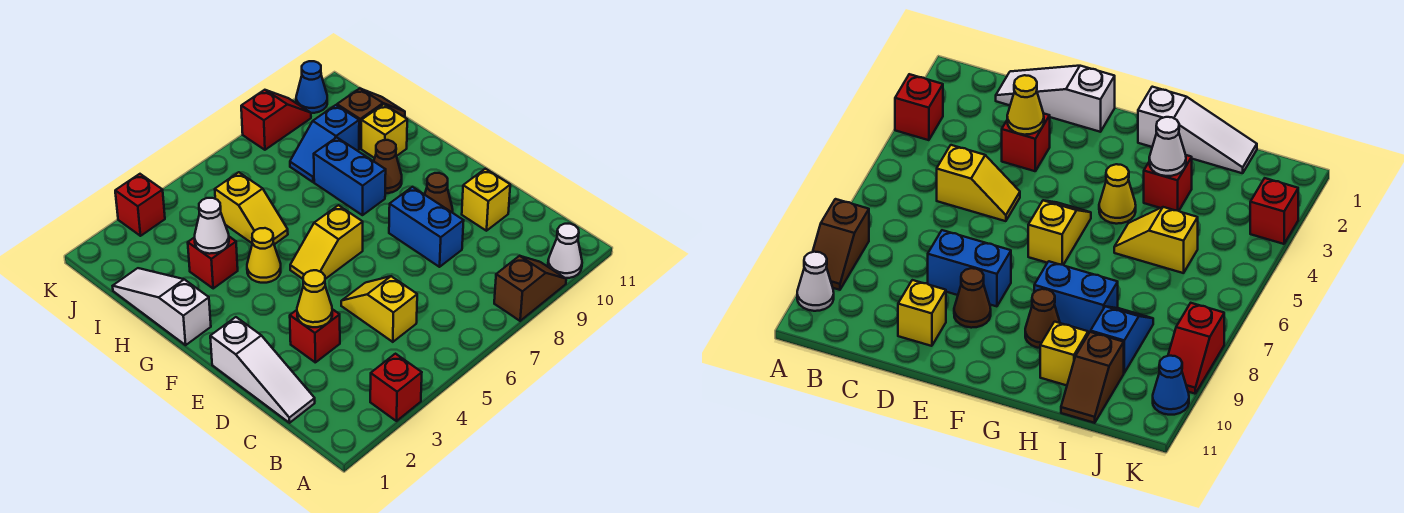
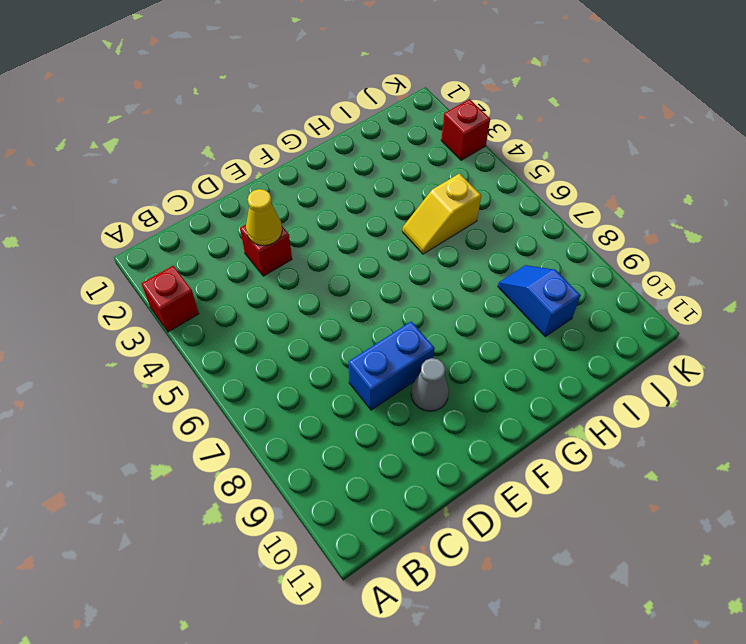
grey cone E9 level 1 -> brown cone E9 level 1
none -> brown slope A8:A9 level 1 top 8
none -> white cone A10 level 1
none -> white slope C1:E1 level 1 top E

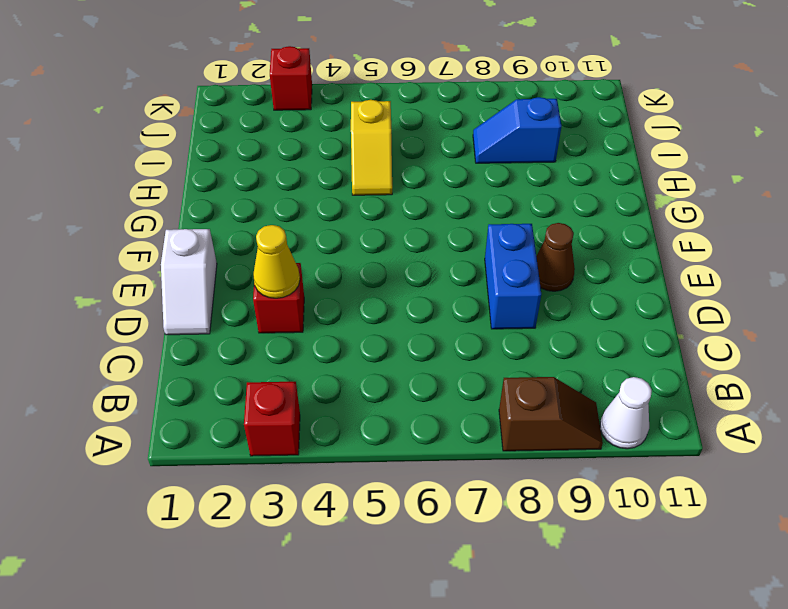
white slope D1:E1 level 1 top E -> white slope C1:E1 level 1 top E
none -> yellow slope C5:D5 level 1 top C
none -> yellow brick D10 level 1
none -> yellow slope F5:F6 level 1 top 6

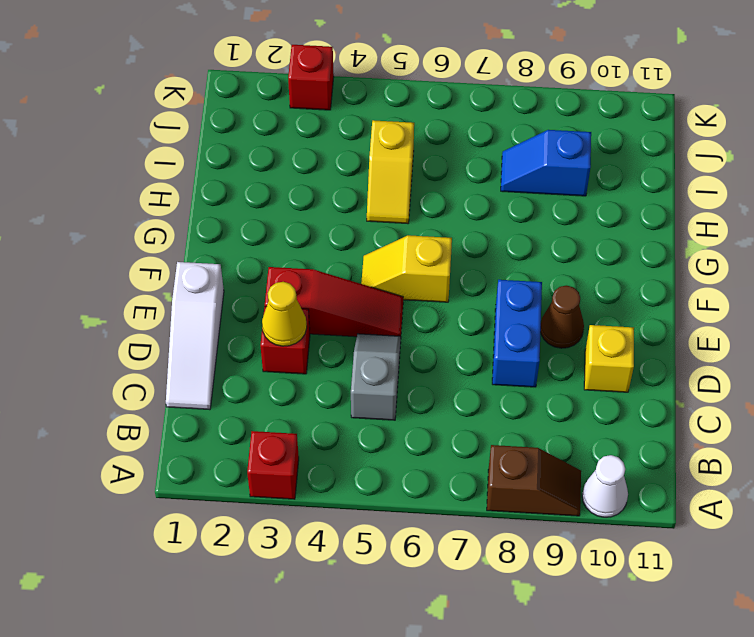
grey slope C5:D5 level 1 top C -> yellow slope C5:D5 level 1 top C
red slope E3:E5 level 1 top 3 -> none
none -> white slope G1:I1 level 1 top G
none -> yellow cone G4 level 1
none -> blue brick G8:H8 level 1

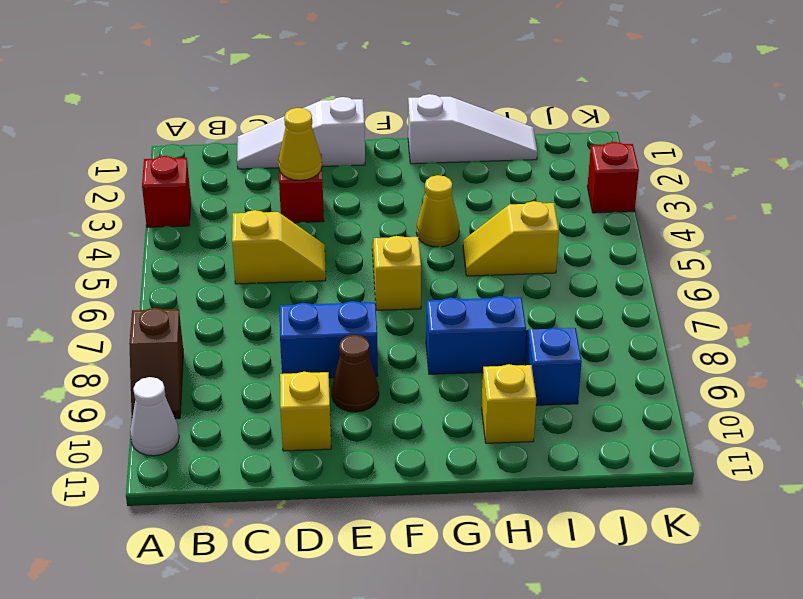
none -> brown cone G9 level 1
none -> red brick H3 level 1
none -> brown slope I10:I11 level 1 top 10

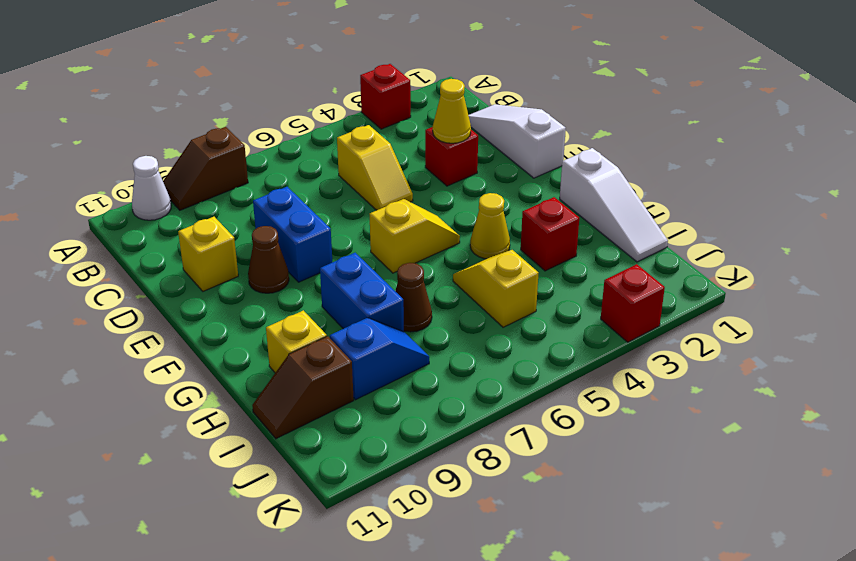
brown cone H7 level 1 -> brown cone G9 level 1
none -> red slope K8:K9 level 1 top 8
none -> blue cone K10 level 1
none -> white cone H3 level 2

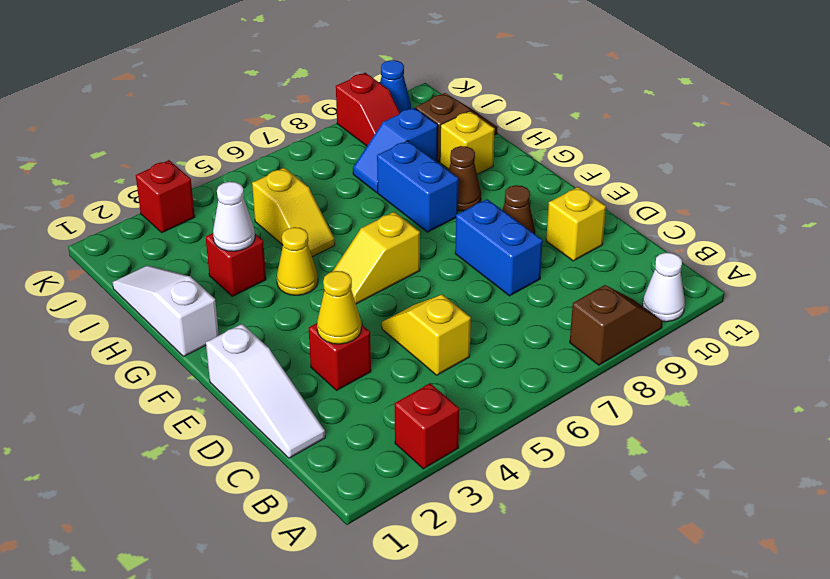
red slope J9:K9 level 1 top K -> red slope K8:K9 level 1 top 8

